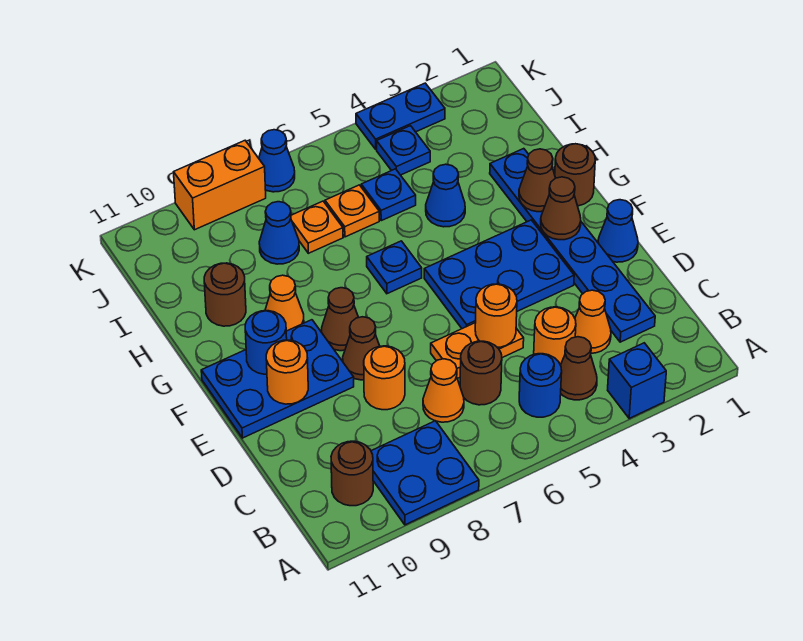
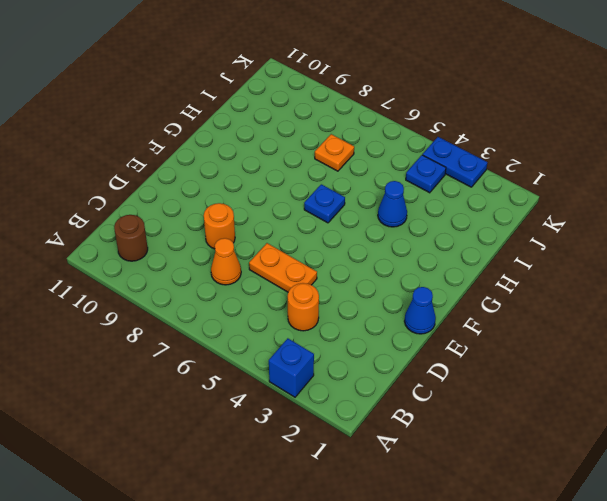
none -> blue plate A8:B9 level 1
none -> brown cone B4 level 1
none -> blue round brick B5 level 1
none -> blue plate C2:H2 level 1

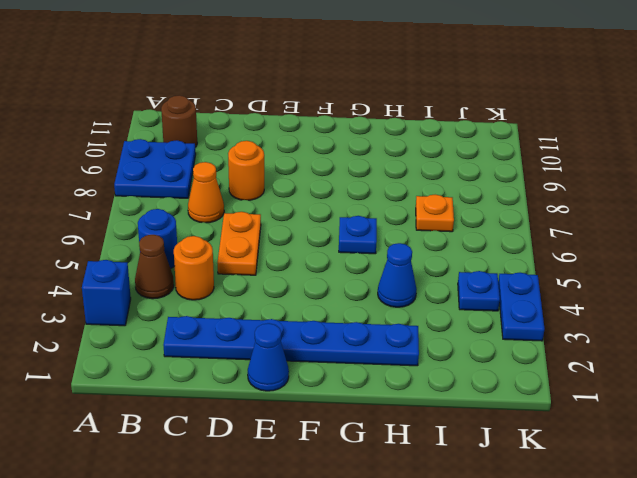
none -> orange cone C3 level 1
none -> brown round brick C6 level 1
none -> blue plate E3:F5 level 1
none -> brown cone E8 level 1

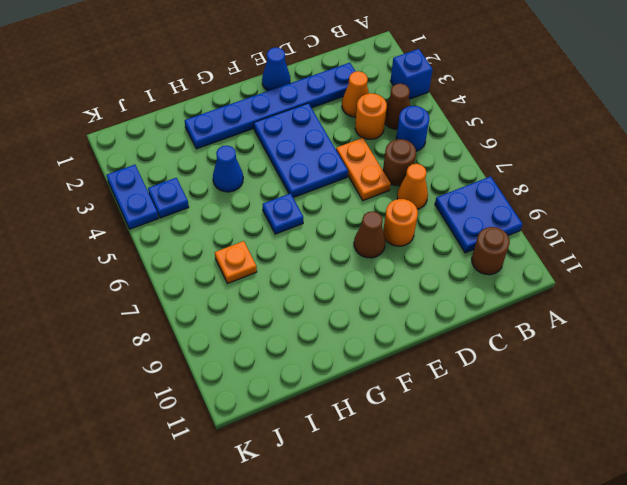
none -> blue plate E9:F11 level 1
none -> brown cone F8 level 1
none -> brown round brick G1 level 1
none -> orange cone G9 level 1

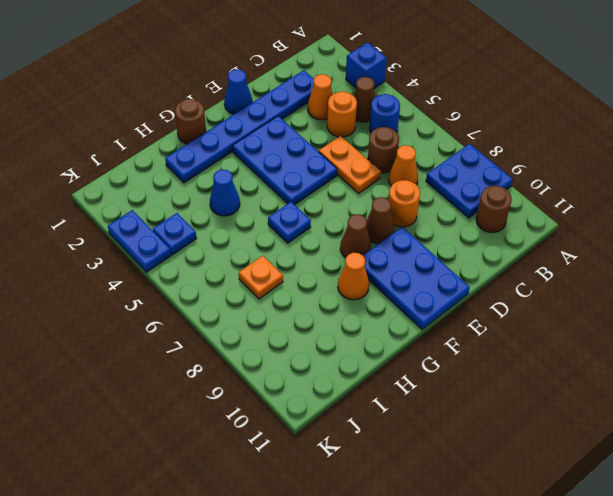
none -> brown round brick H10 level 1
none -> blue plate I5 level 1
none -> orange plate I6 level 1
none -> blue cone I8 level 1

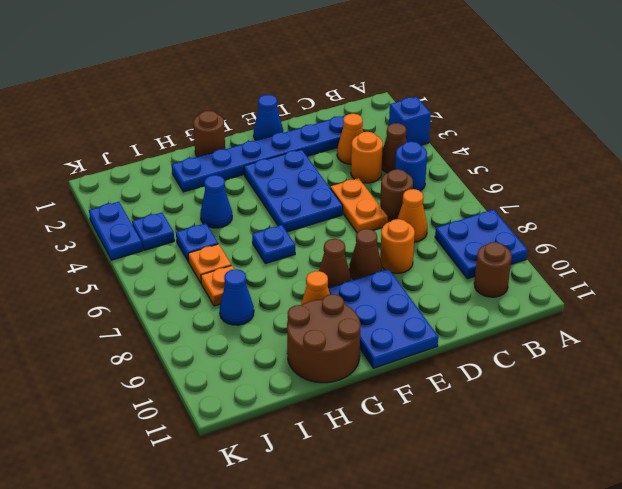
brown round brick G10:H11 level 1 -> brown round brick H10 level 1
none -> blue cone K7 level 1
none -> orange brick K8:K9 level 1
none -> orange round brick D5 level 2
none -> orange round brick E10 level 2

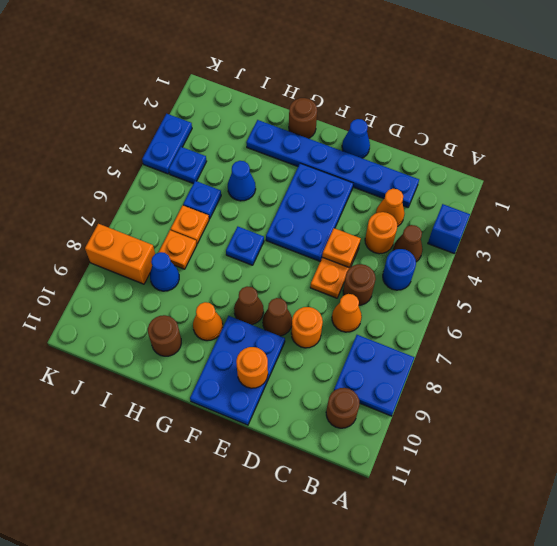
orange plate D5 level 2 -> orange round brick D5 level 2
orange brick J8:K8 level 1 -> orange brick K8:K9 level 1
none -> blue cone K7 level 1
none -> brown cone F2 level 2
none -> blue round brick F10 level 2
none -> brown cone G2 level 2

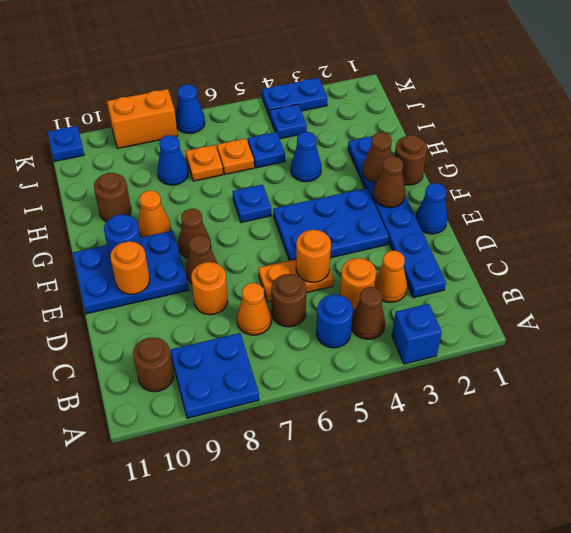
blue plate K11 level 1 -> none

